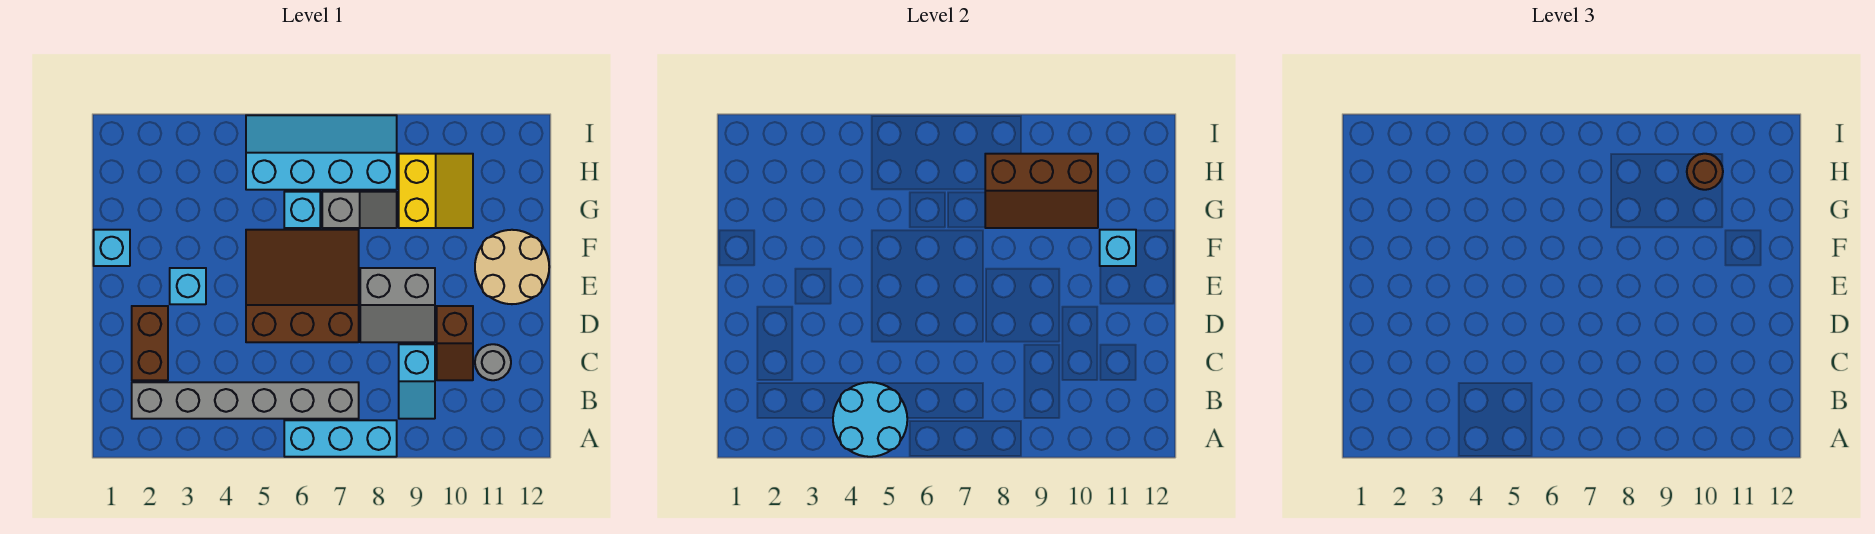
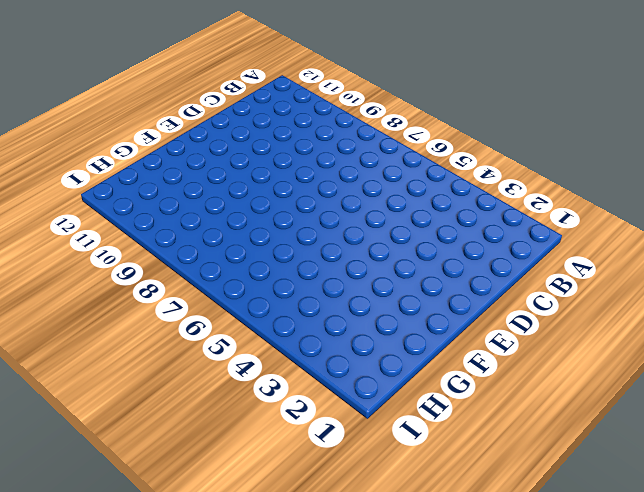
none -> cyan brick A6:A8 level 1
none -> grey brick B2:B7 level 1
none -> cyan slope B9:C9 level 1 top C

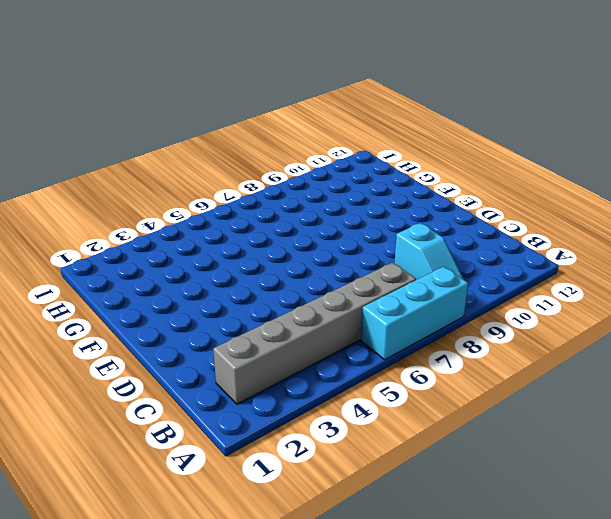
none -> brown brick C2:D2 level 1
none -> brown slope C10:D10 level 1 top D
none -> grey round brick C11 level 1

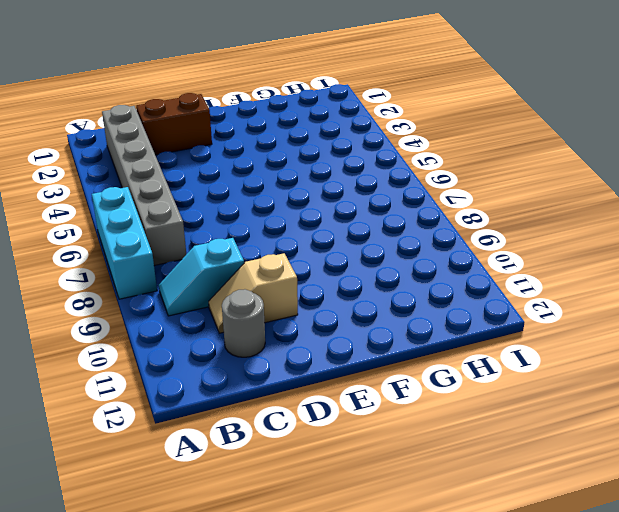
tan slope C10:D10 level 1 top D -> brown slope C10:D10 level 1 top D
none -> brown slope D5:F7 level 1 top D
none -> grey slope D8:E9 level 1 top E
none -> cyan brick E3 level 1

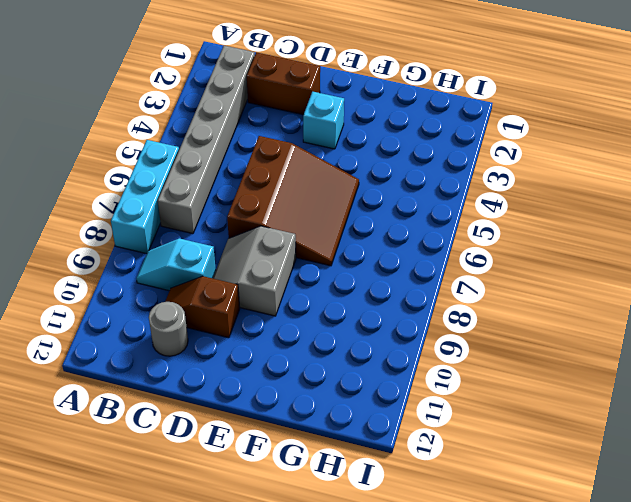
none -> tan round brick E11:F12 level 1
none -> cyan brick F1 level 1
none -> cyan brick G6 level 1

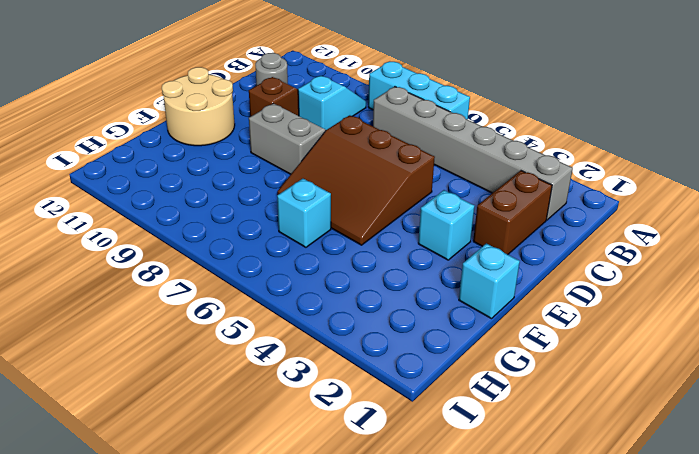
none -> grey slope G7:G8 level 1 top 7
none -> yellow slope G9:H10 level 1 top 9
none -> cyan slope H5:I8 level 1 top H

